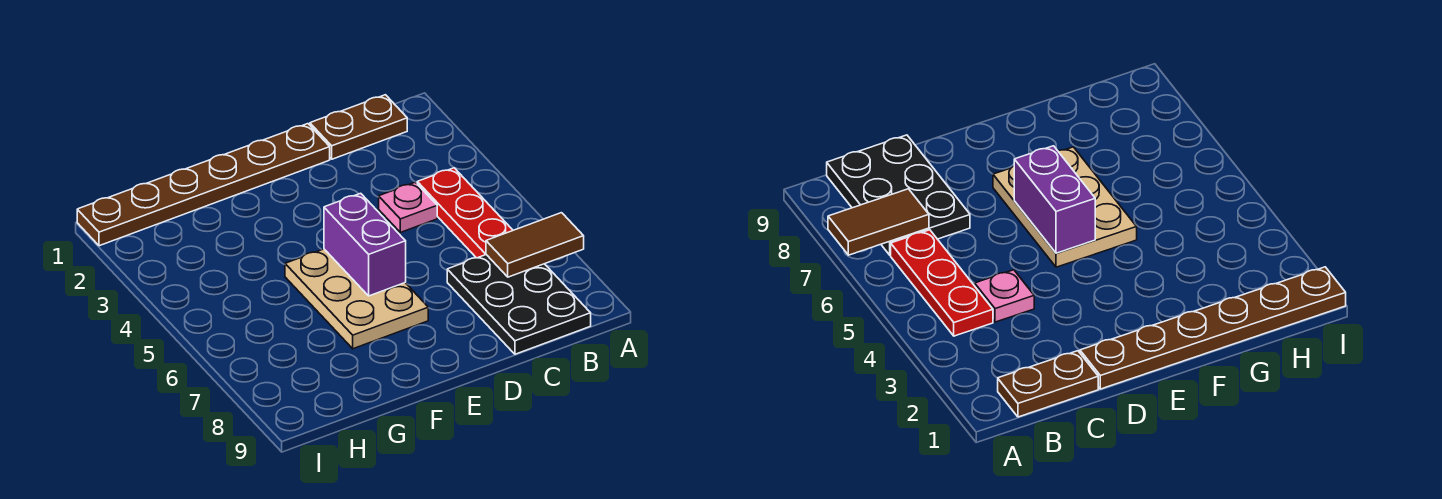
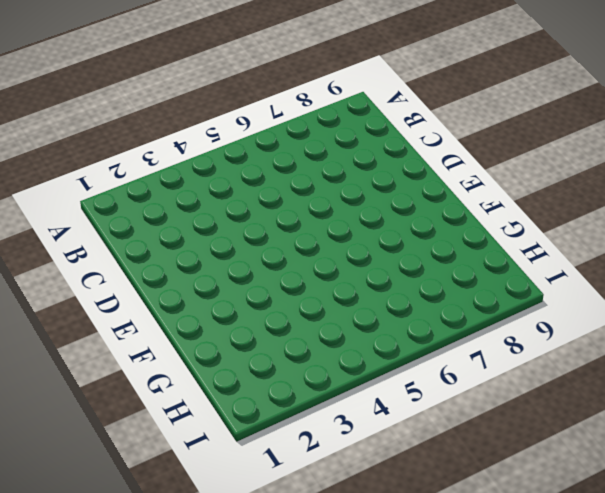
none -> brown plate B1:C1 level 1
none -> red plate B4:B6 level 1

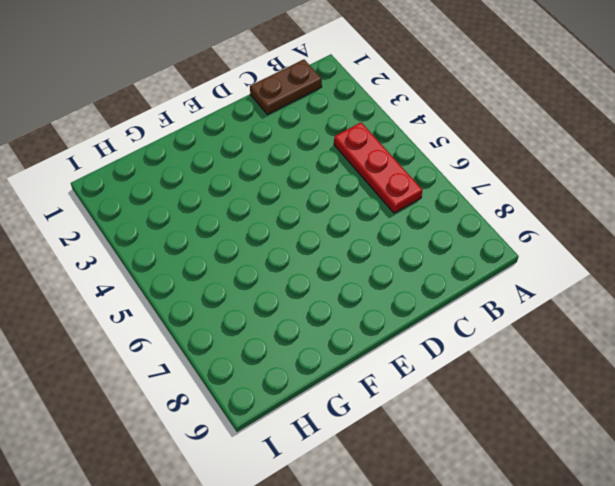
none -> black plate B7:C9 level 1
none -> pink plate C4 level 1

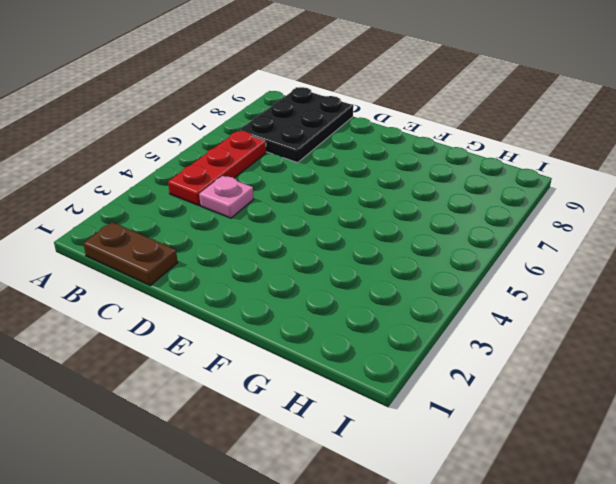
none -> brown plate D1:I1 level 1
none -> tan plate E5:F7 level 1

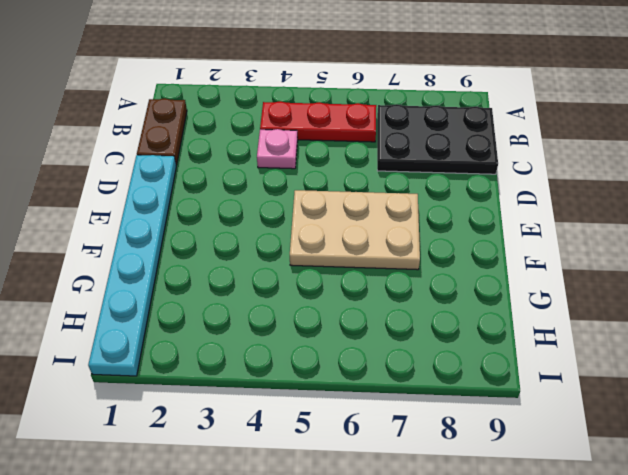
cyan plate D1:I1 level 1 -> brown plate D1:I1 level 1
none -> brown tile A7:B7 level 2
none -> purple brick E5:E6 level 2

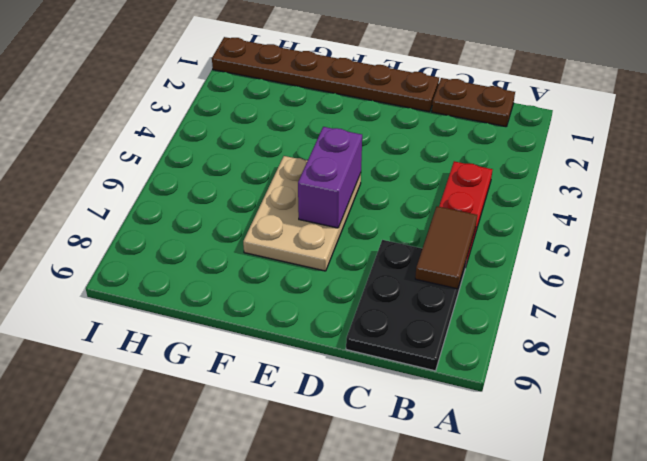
brown tile B6:B7 level 2 -> brown tile A7:B7 level 2
none -> pink plate C4 level 1

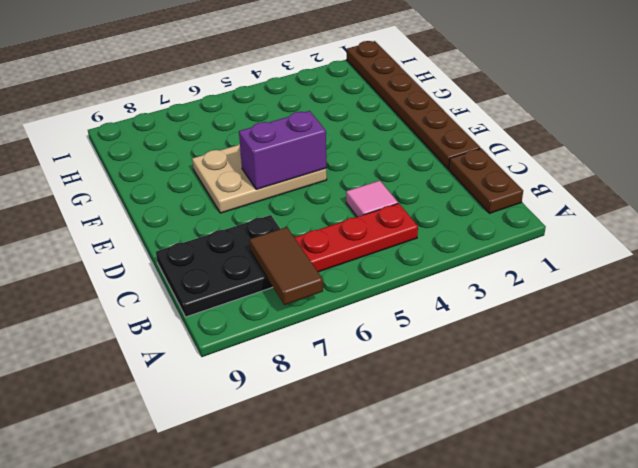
pink tile C4 level 1 -> pink plate C4 level 1

